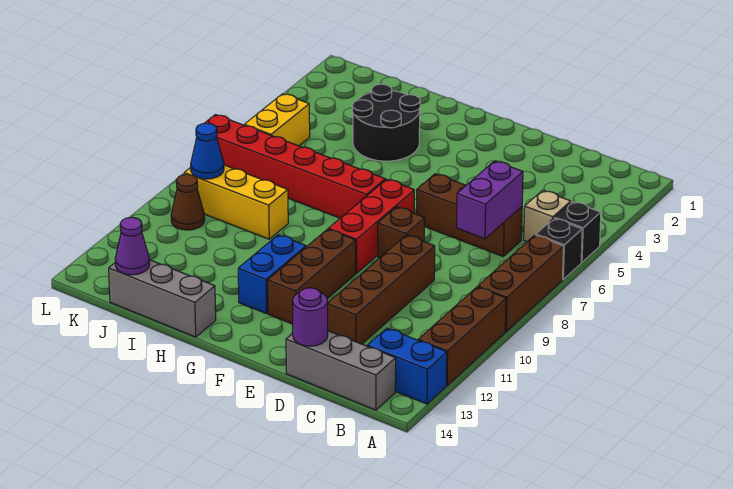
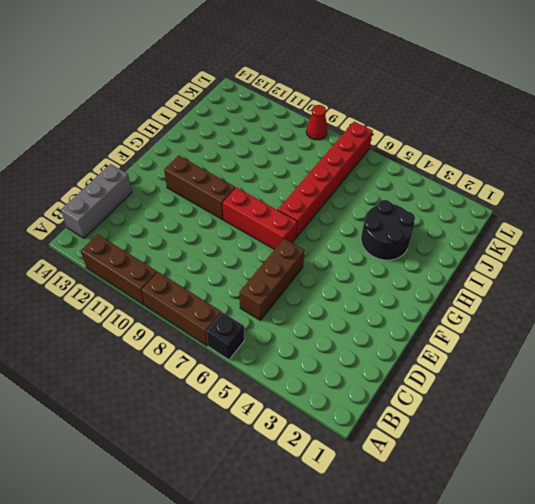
red cone L9 level 1 -> none
none -> black brick A5 level 1
none -> blue brick A13:B13 level 1
none -> tan brick B5 level 1

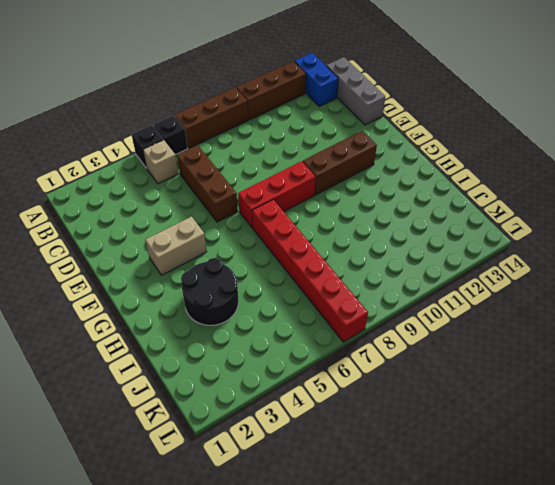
tan brick F3:F4 level 1 -> none
none -> brown brick D9:D12 level 1
none -> brown brick E8 level 1
none -> blue brick G11:G12 level 1

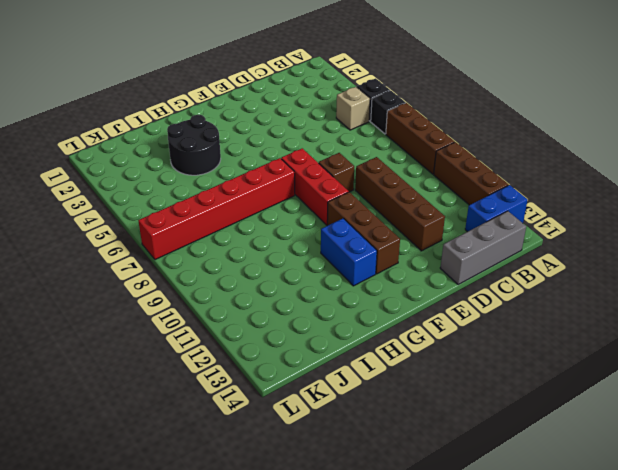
none -> brown brick C6:E6 level 1
none -> grey brick H14:J14 level 1
none -> yellow brick I9:K9 level 1

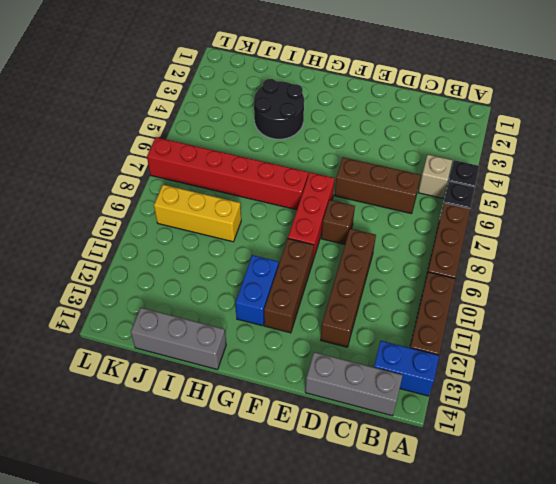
none -> yellow brick K5:K6 level 1
none -> brown cone K10 level 1
none -> purple brick C6:C7 level 2

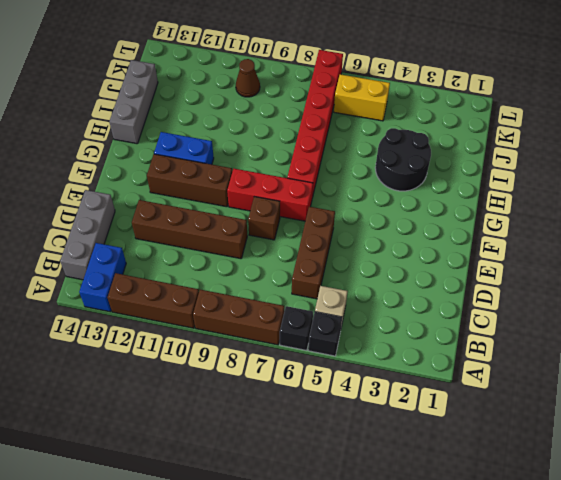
none -> yellow brick I9:K9 level 1
none -> purple brick C6:C7 level 2
none -> purple round brick D14 level 2

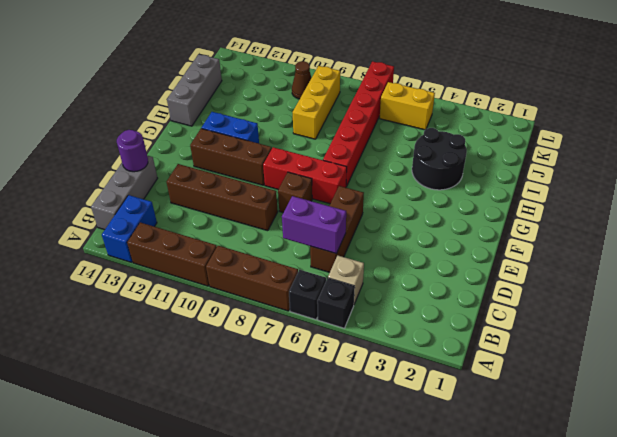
none -> purple cone J14 level 2
none -> blue cone K9 level 2

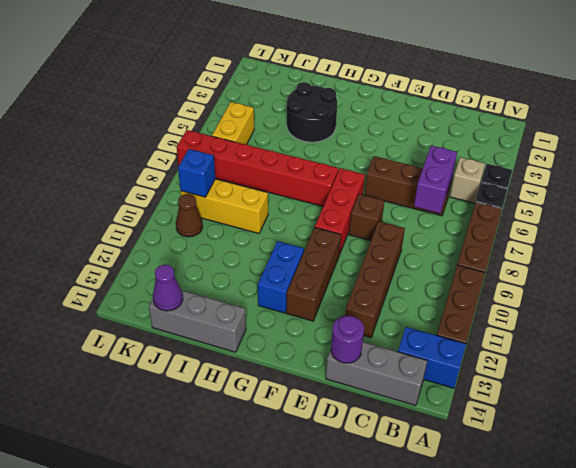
blue brick K9 level 2 -> blue cone K9 level 2

